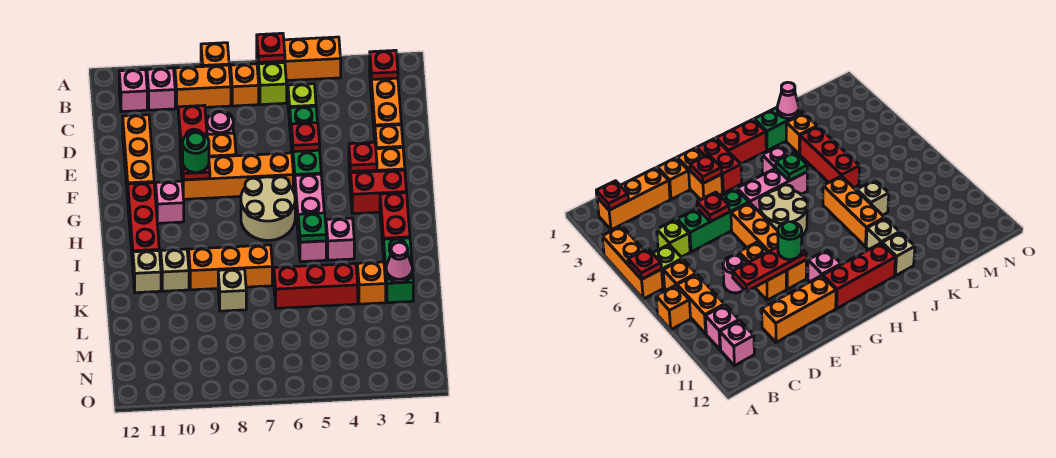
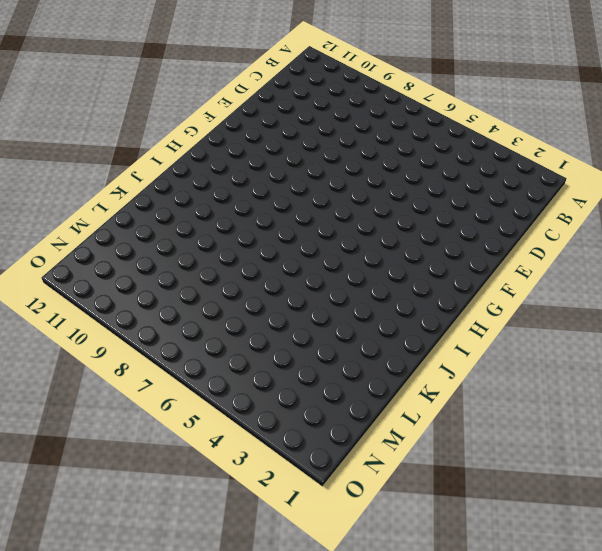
none -> orange brick A4:A6 level 1
none -> orange brick A8 level 1
none -> orange brick B2:D2 level 1
none -> lime brick B6 level 1

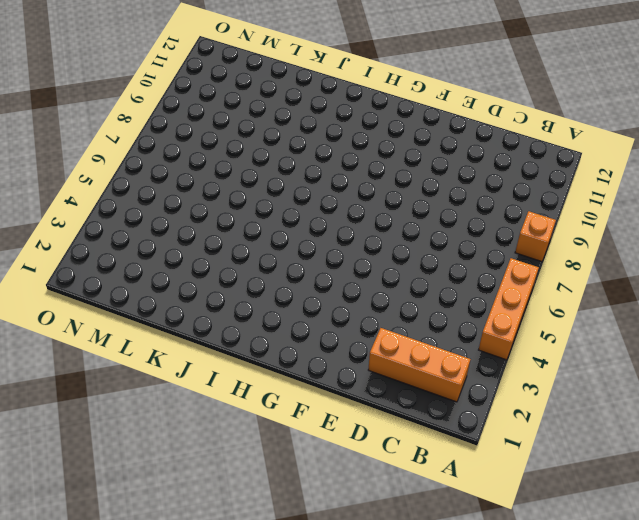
none -> lime brick B6 level 1
none -> orange brick B7 level 1
none -> orange brick B8:B9 level 1
none -> pink brick B10 level 1

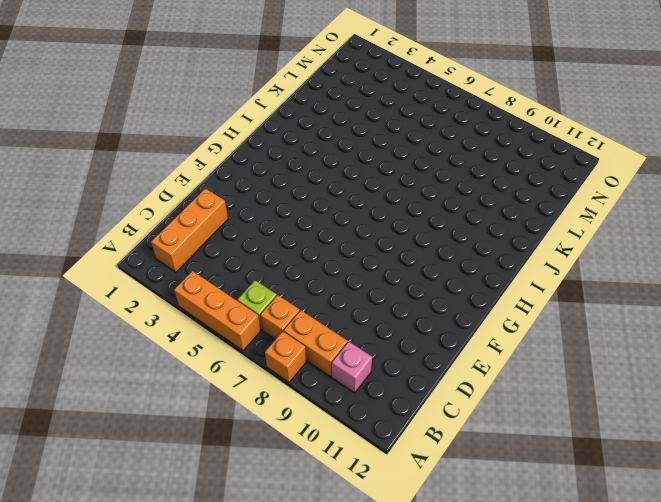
none -> pink brick B11 level 1
none -> lime brick C5 level 1
none -> green brick D5:F5 level 1
none -> pink round brick D8 level 1

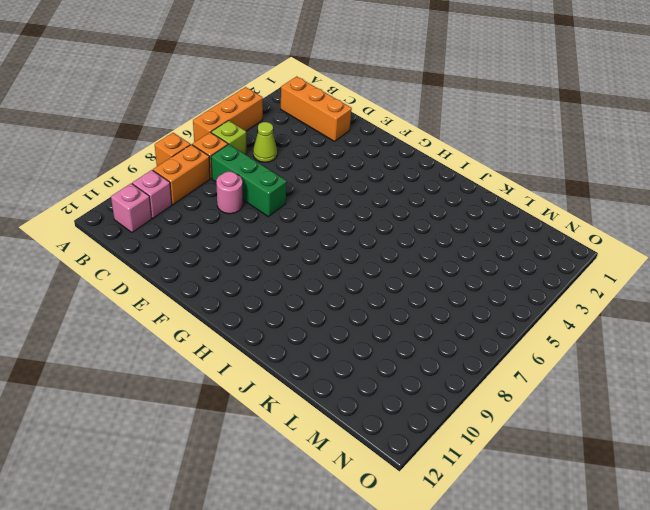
lime cone C5 level 1 -> lime brick C5 level 1
green brick C7:E7 level 1 -> green brick D5:F5 level 1
none -> orange brick D11:F11 level 1
none -> orange brick E2 level 1
none -> orange brick E8:E9 level 1
none -> orange brick F2:F3 level 1

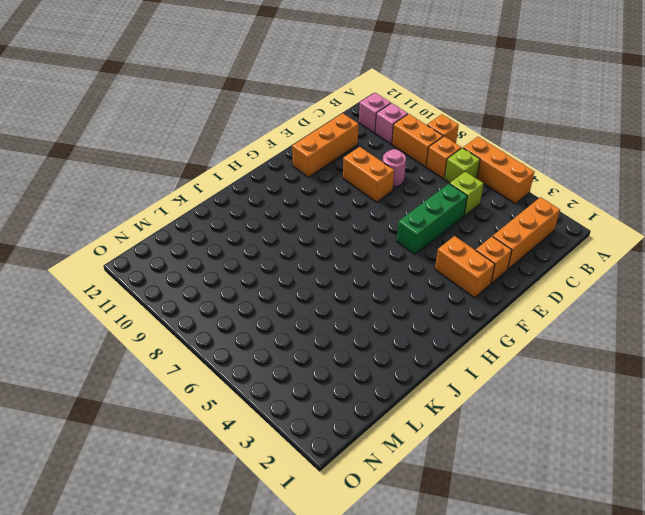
none -> orange brick F6:F9 level 1
none -> red brick G2:G3 level 1
none -> pink brick G5:I5 level 1
none -> tan round brick G6:H7 level 1

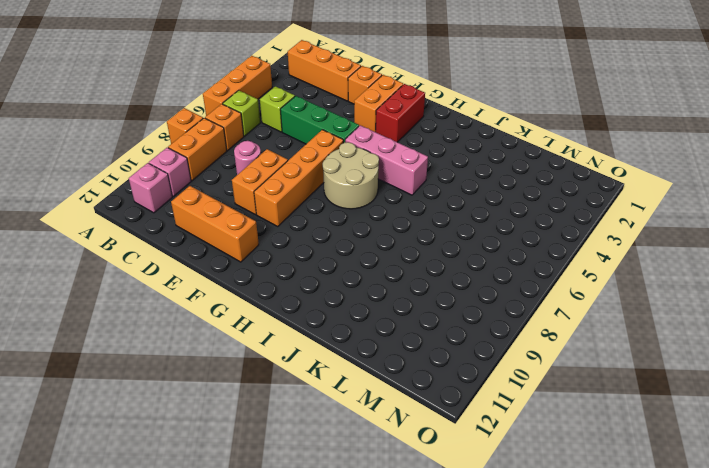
none -> pink brick G10 level 1
none -> red brick G11:I11 level 1
none -> red brick H2:I2 level 1
none -> pink brick I4 level 1

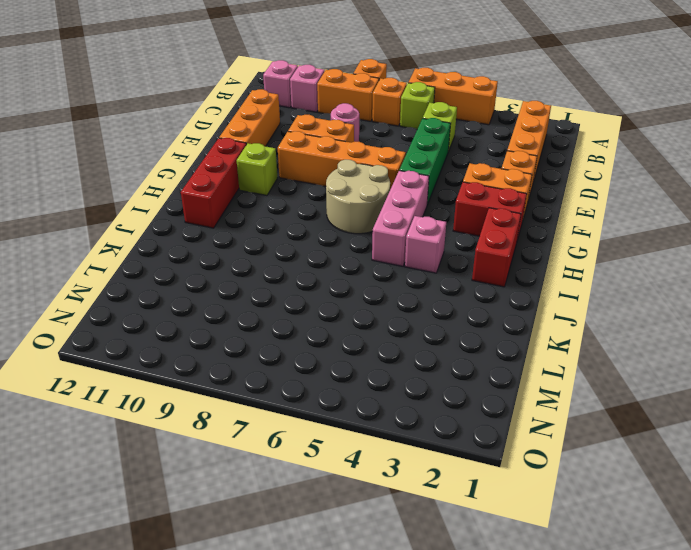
lime brick G10 level 1 -> pink brick G10 level 1
none -> green brick J2:K2 level 1
none -> orange brick J7:J9 level 1
none -> tan brick J10 level 1
none -> tan brick J11 level 1

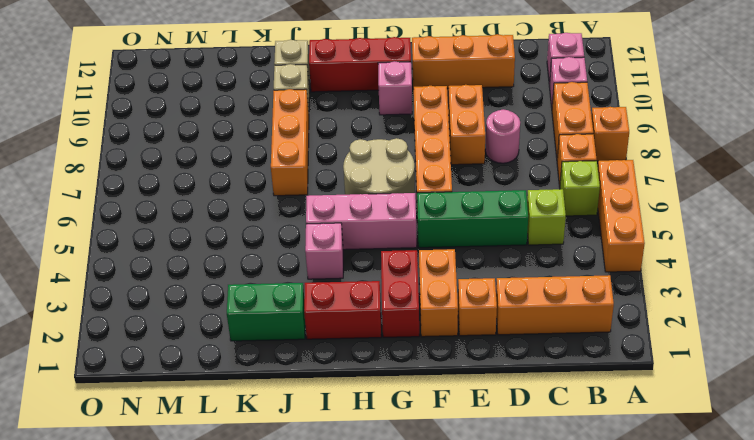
none -> orange brick K3 level 1
none -> red brick K4:K6 level 1
none -> tan brick K8 level 1
none -> red plate A6 level 2

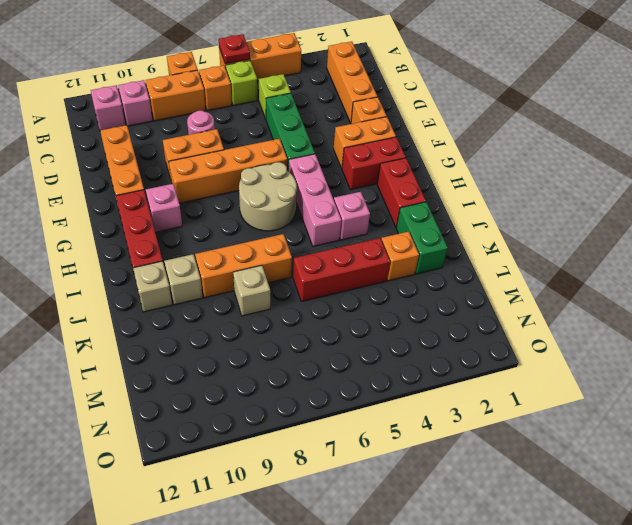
none -> red plate B2 level 2
none -> red plate D9:F9 level 2
none -> red plate E5 level 2
none -> red plate F3 level 2

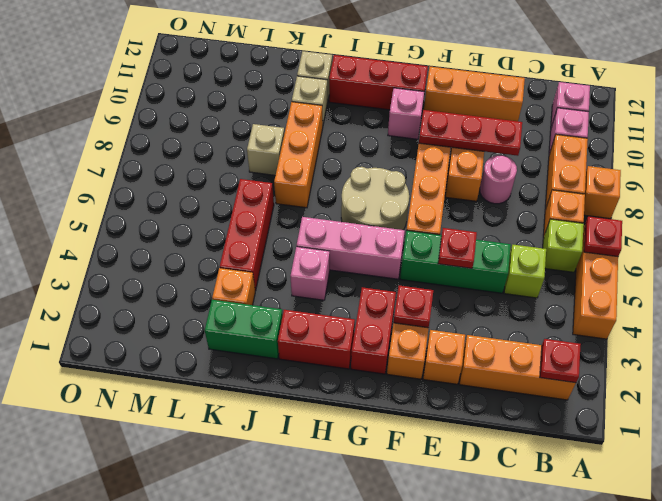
none -> green plate I5 level 2
none -> pink cone K2 level 2
none -> green round brick F9 level 3

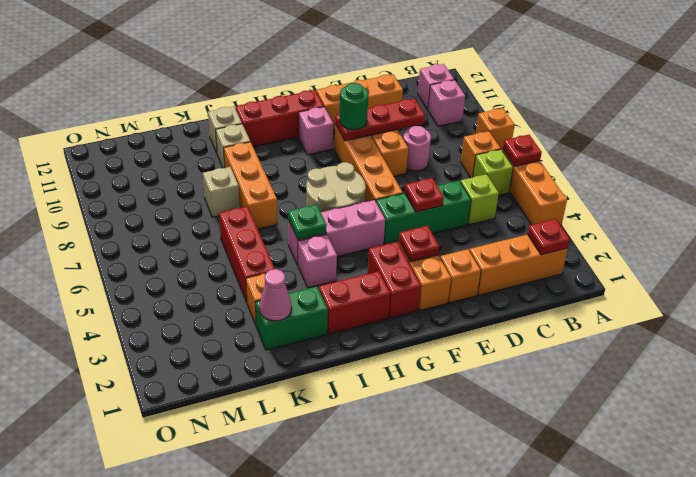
none -> orange brick B8:B9 level 1

